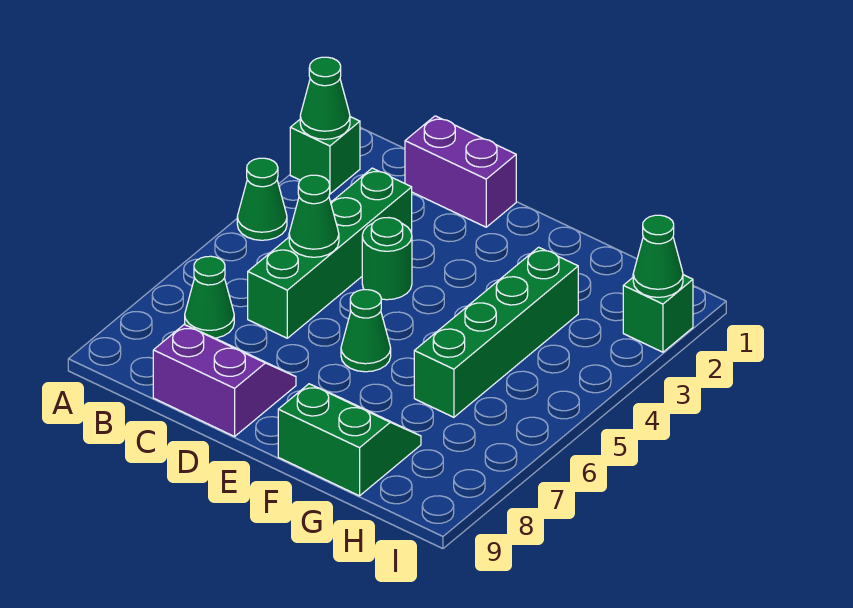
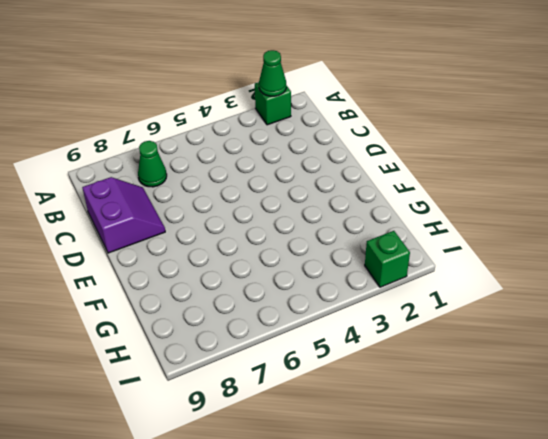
none -> green cone A4 level 1
none -> purple brick C1:D1 level 1
none -> green brick C3:C6 level 1

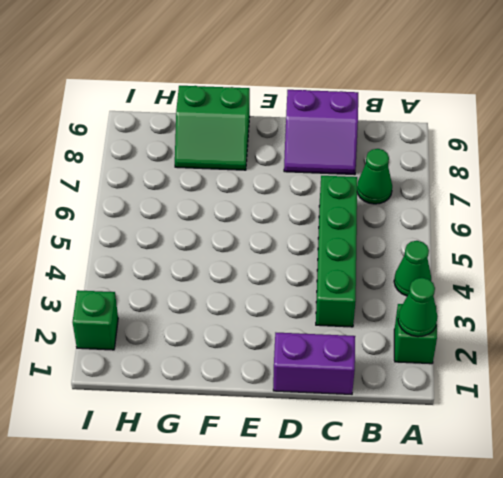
none -> green round brick D4 level 1
none -> green cone E6 level 1
none -> green brick G3:G6 level 1

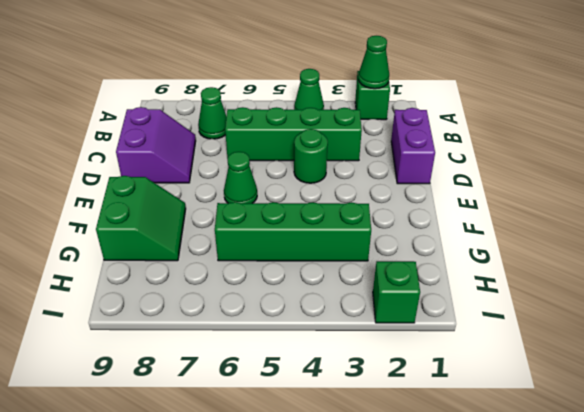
none -> green cone C5 level 2
none -> green cone I2 level 2

